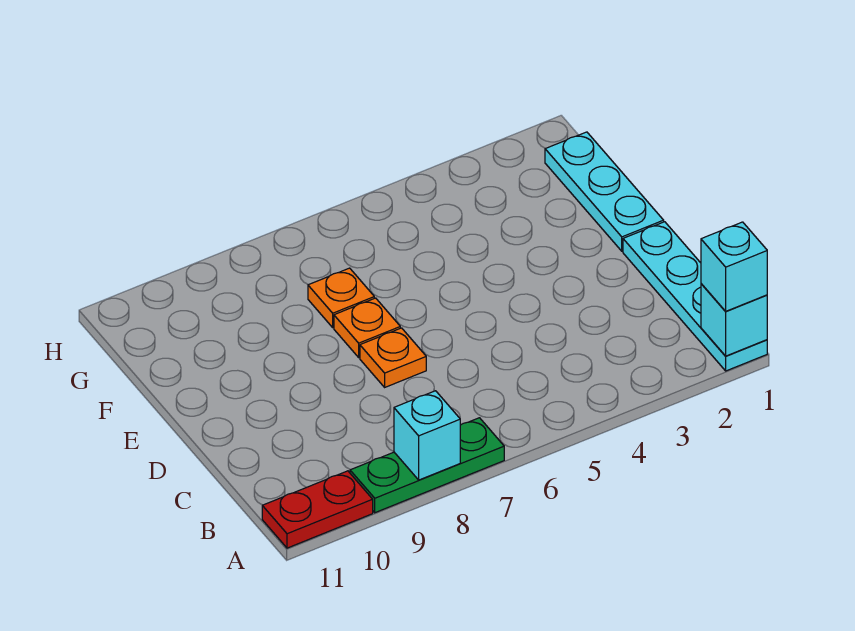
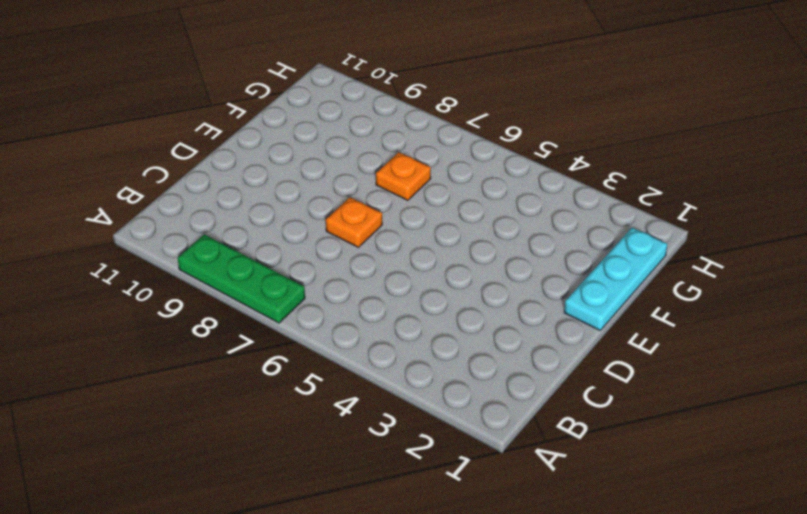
none -> cyan plate A1:D1 level 1
none -> red plate A10:A11 level 1

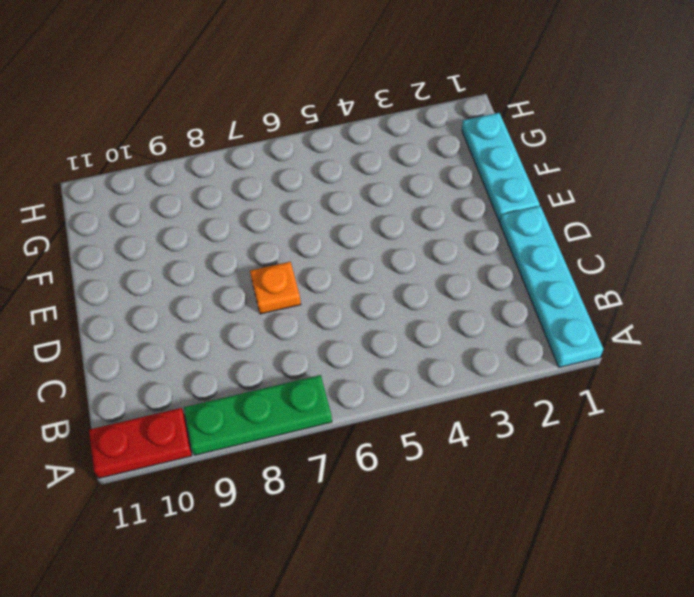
none -> orange plate E7 level 1
none -> orange plate F7 level 1

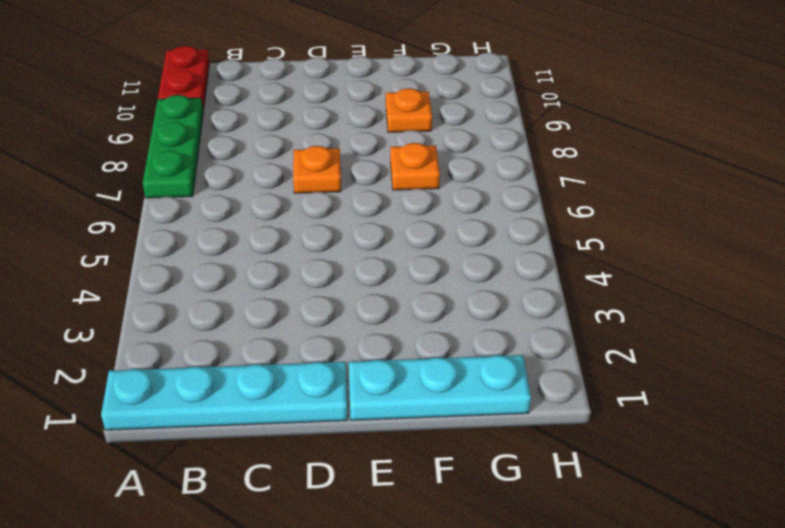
orange plate F9 level 1 -> orange plate E7 level 1
none -> cyan brick A1 level 2
none -> cyan brick A8 level 2

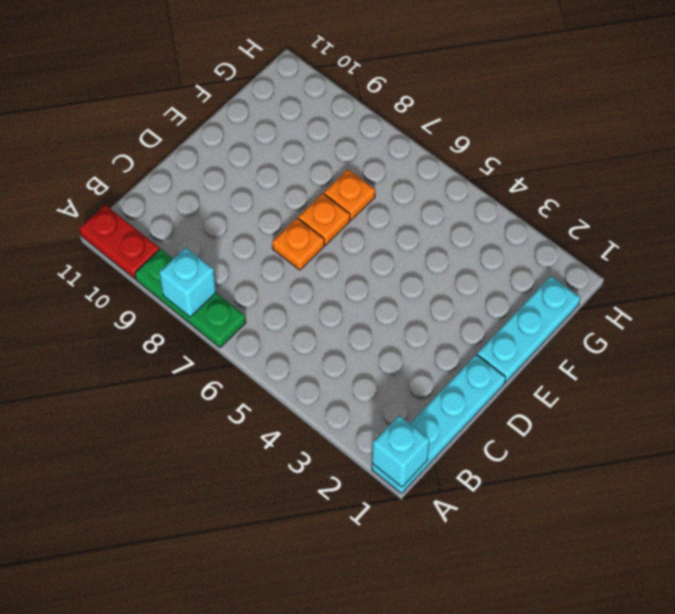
none -> cyan brick A1 level 3

